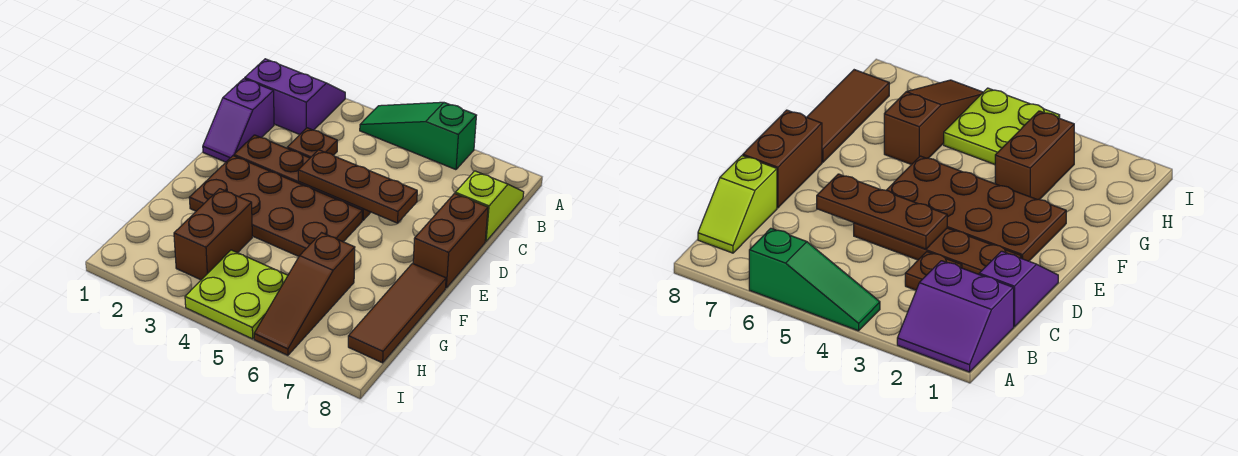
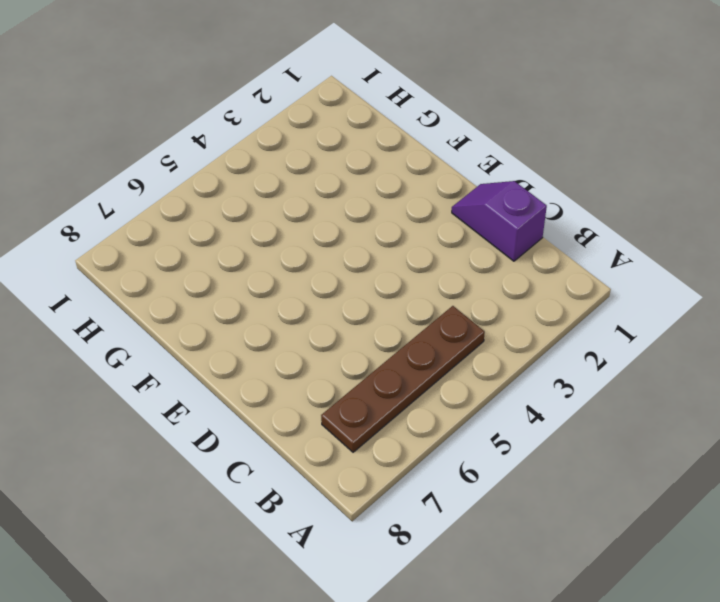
brown plate B4:B7 level 1 -> brown plate D2:D5 level 1
none -> purple slope A1:B2 level 1 top B
none -> green slope A4:A6 level 1 top 6
none -> lime slope B8:C8 level 1 top C

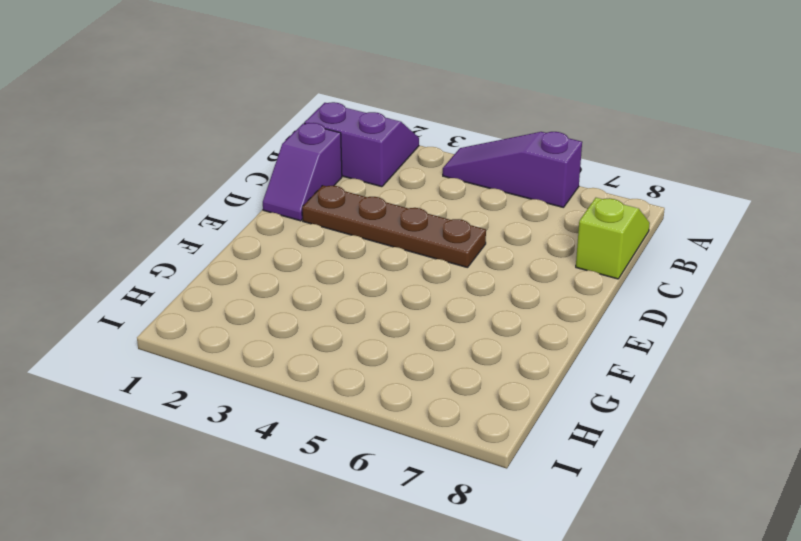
purple slope A4:A6 level 1 top 6 -> green slope A4:A6 level 1 top 6
none -> brown plate C3 level 1
none -> brown brick D8:E8 level 1
none -> brown plate E2:F5 level 1

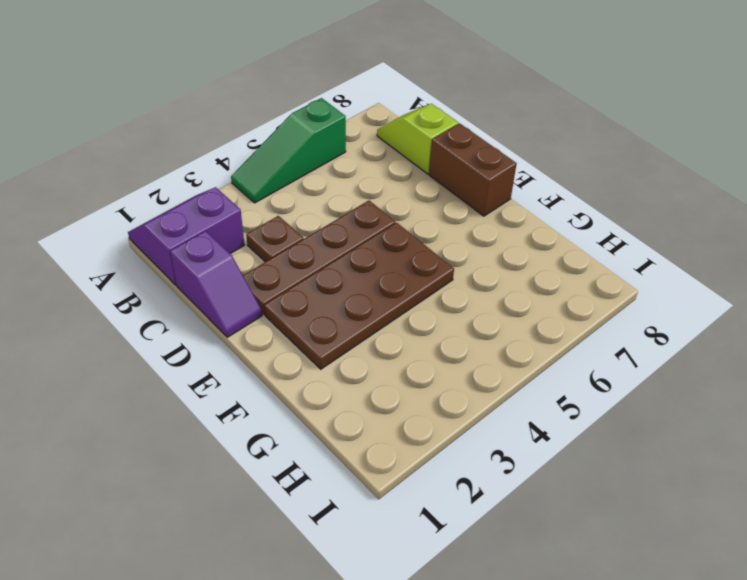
none -> brown tile F8:H8 level 1
none -> brown brick G3:H3 level 1
none -> brown slope G6:I6 level 1 top G

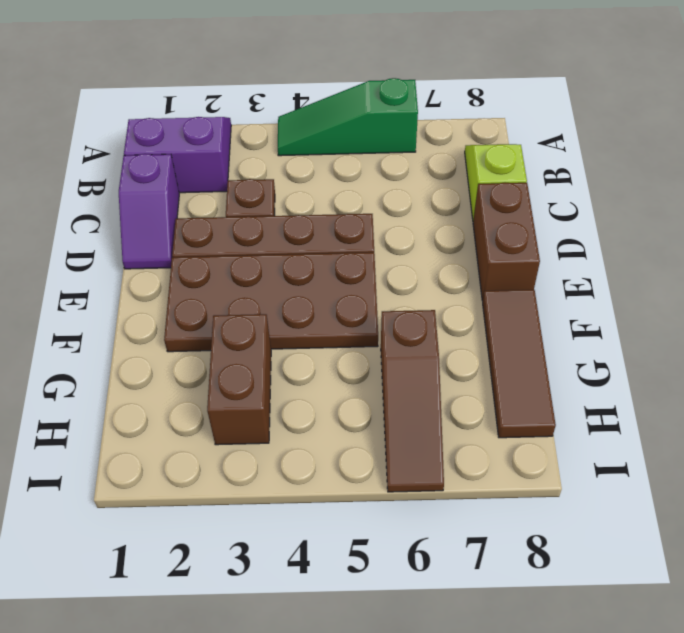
none -> lime plate H4:I5 level 1
none -> brown plate D4:D6 level 2

